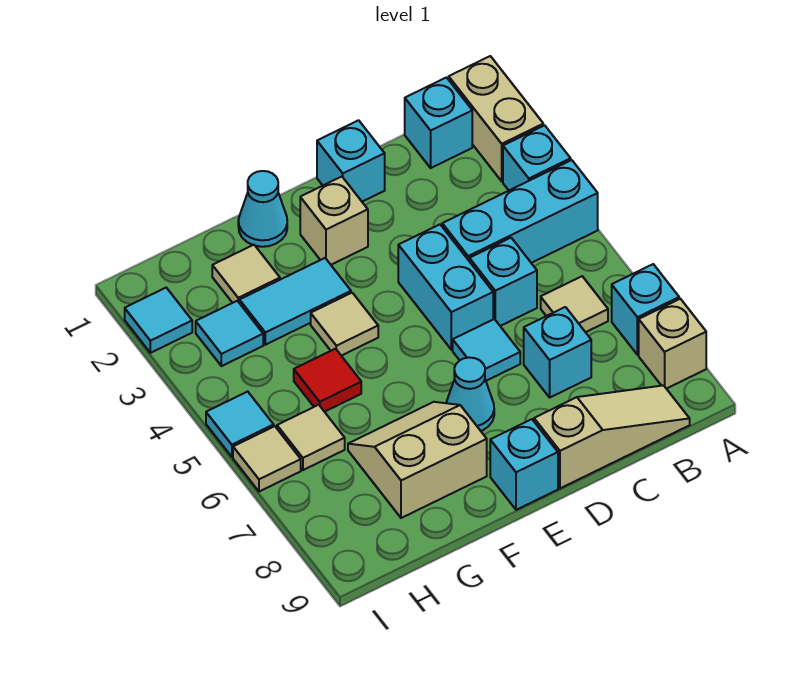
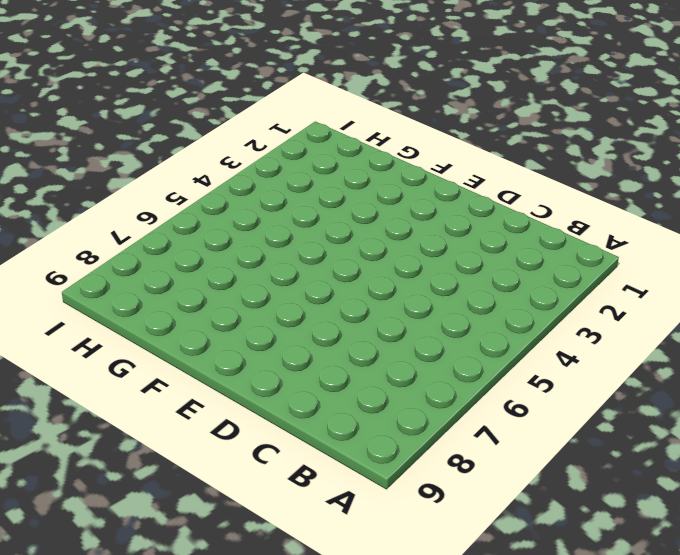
none -> tan brick A1:A2 level 1
none -> cyan brick A3 level 1
none -> cyan brick A4:C4 level 1

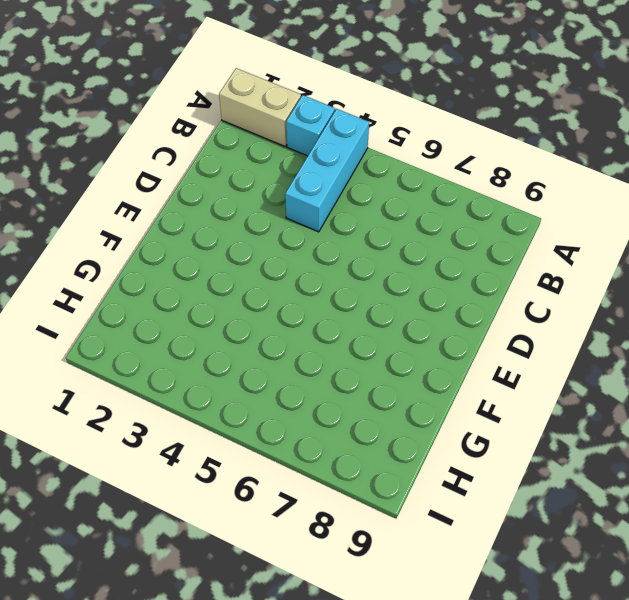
none -> cyan brick A7 level 1
none -> tan brick A8 level 1
none -> cyan brick B1 level 1

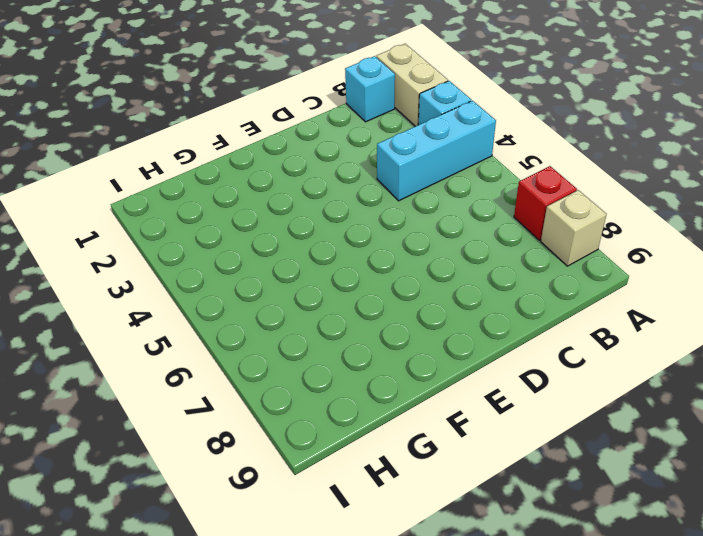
red brick A7 level 1 -> cyan brick A7 level 1
none -> tan tile B6 level 1
none -> tan slope B9:D9 level 1 top D
none -> cyan brick C5 level 1

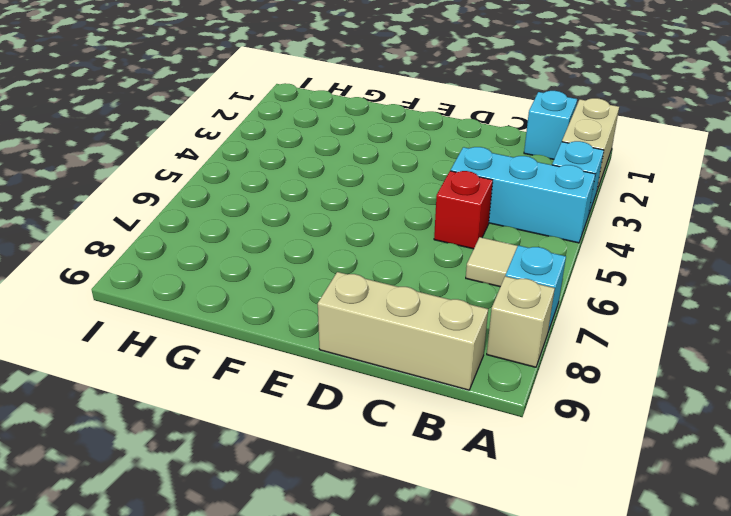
tan brick B9:D9 level 1 -> tan slope B9:D9 level 1 top D
red brick C5 level 1 -> cyan brick C5 level 1
none -> cyan brick C7 level 1
none -> cyan brick D1 level 1
none -> cyan brick D4:D5 level 1

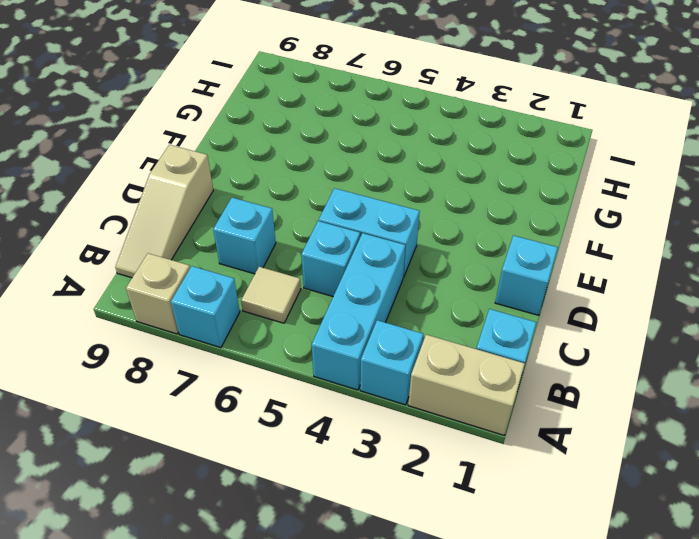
none -> cyan tile D6 level 1
none -> tan brick E2 level 1
none -> cyan cone E7 level 1

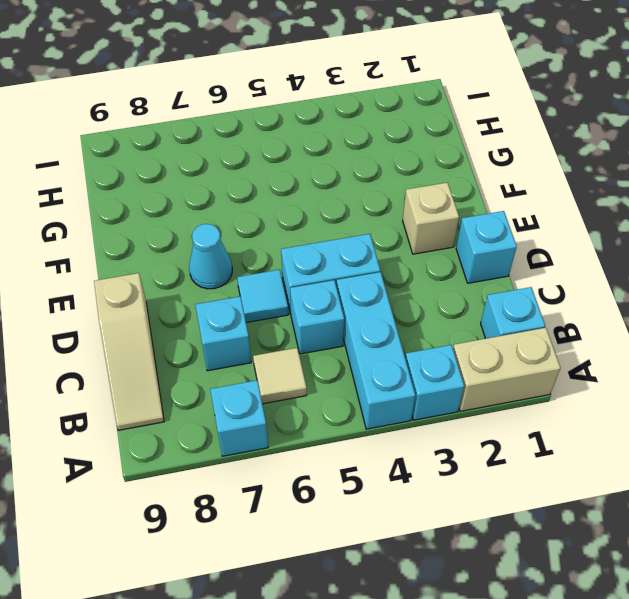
none -> tan brick A8 level 1
none -> cyan brick E9 level 1
none -> cyan cone F1 level 1

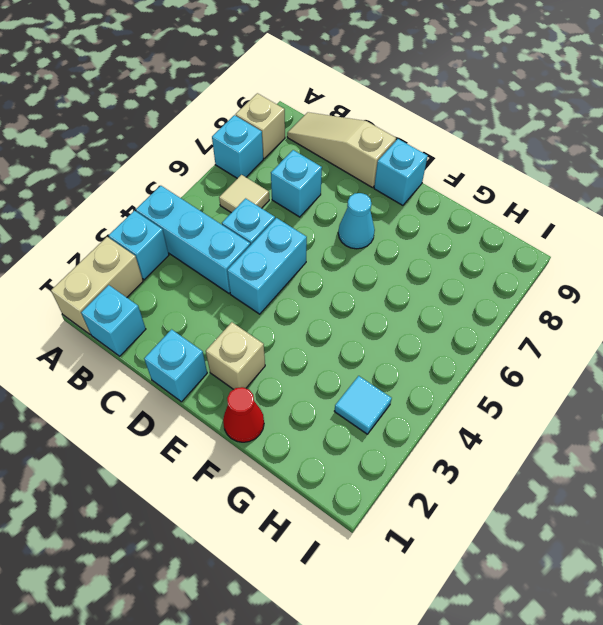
red cone F1 level 1 -> cyan cone F1 level 1
none -> cyan tile D6 level 1
none -> cyan tile F3:G3 level 1
none -> tan tile F4 level 1

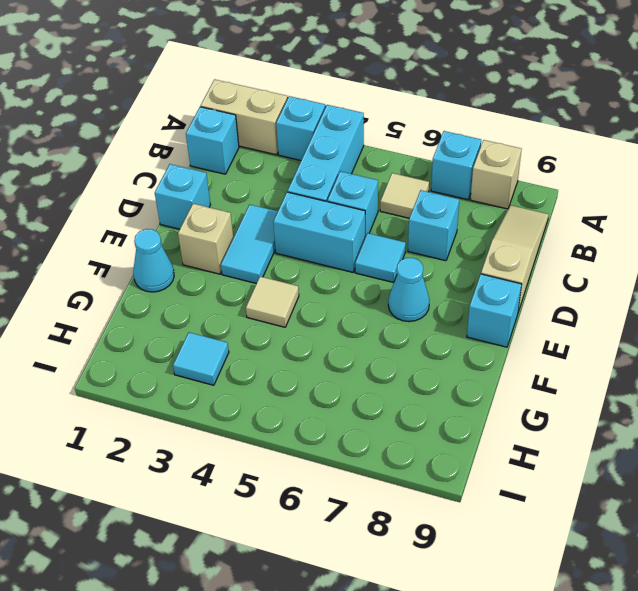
cyan tile D3:E3 level 1 -> cyan tile F3:G3 level 1
none -> tan slope F7:G8 level 1 top 8
none -> tan tile G2 level 1
none -> red tile G5 level 1

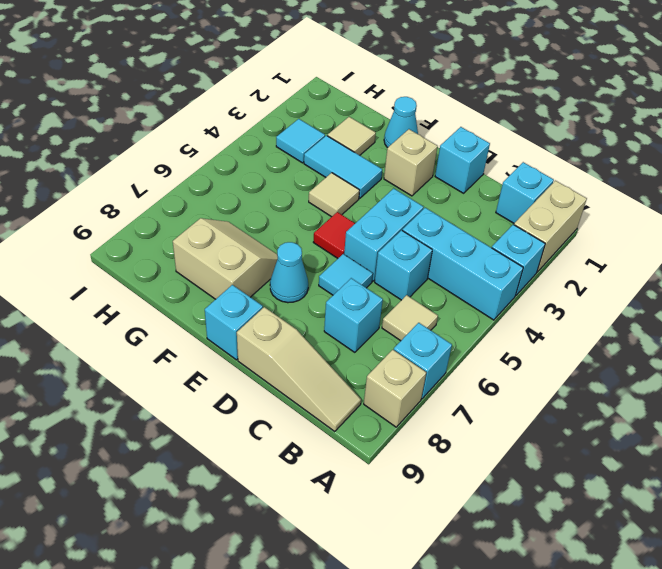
red tile E5 level 1 -> red tile G5 level 1
none -> tan tile H6 level 1
none -> cyan tile I2 level 1
none -> cyan tile I5 level 1

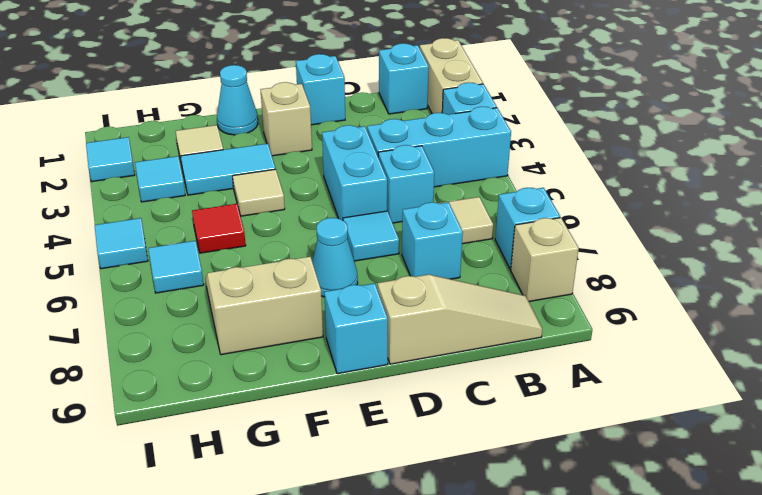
cyan tile H6 level 1 -> tan tile H6 level 1
none -> tan tile I6 level 1

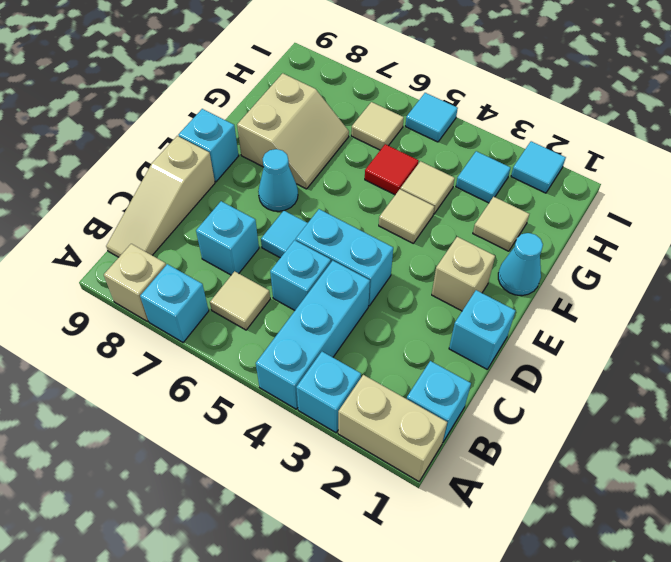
tan tile G4 level 1 -> tan tile I6 level 1
none -> cyan tile F3:G3 level 1

